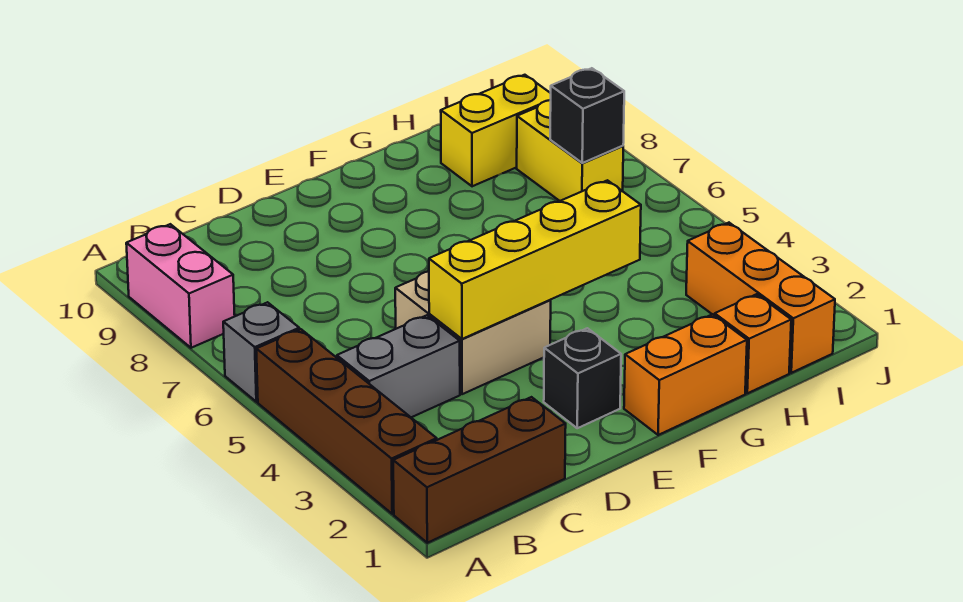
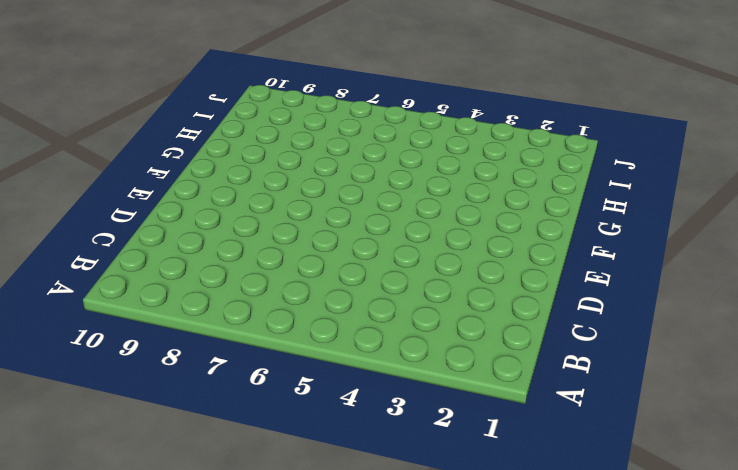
none -> brown brick A1:C1 level 1
none -> brown brick A2:A5 level 1
none -> grey brick A6 level 1

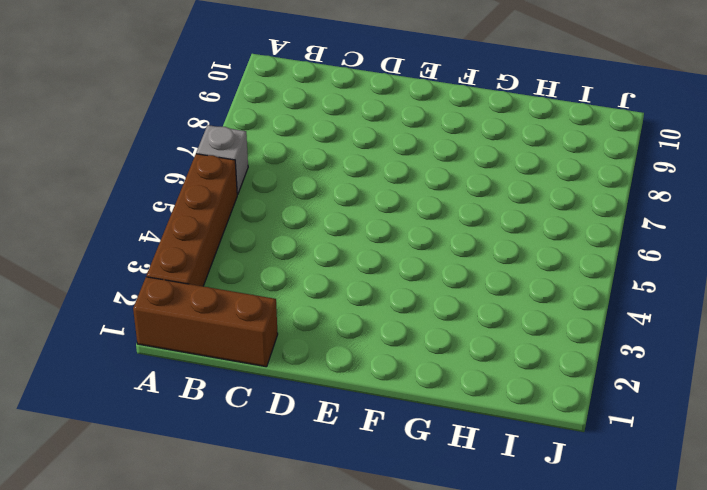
none -> pink brick A8:A9 level 1
none -> grey brick B4:C4 level 1
none -> tan brick D4:E5 level 1

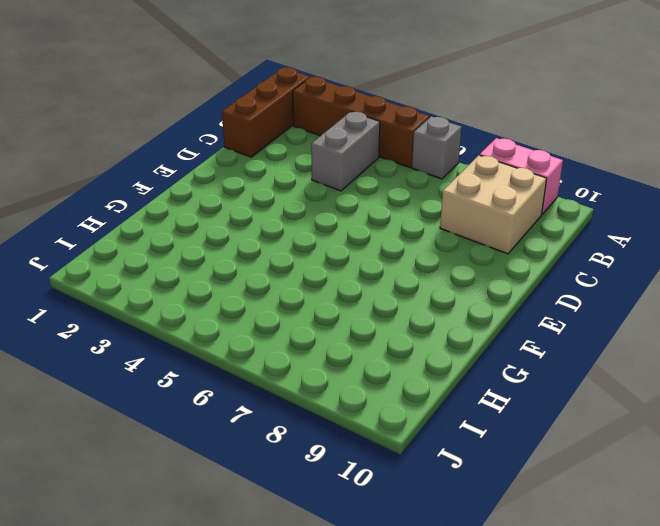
tan brick B8:C9 level 1 -> tan brick D4:E5 level 1
none -> black brick E2 level 1
none -> orange brick F1:G1 level 1
none -> orange brick H1 level 1

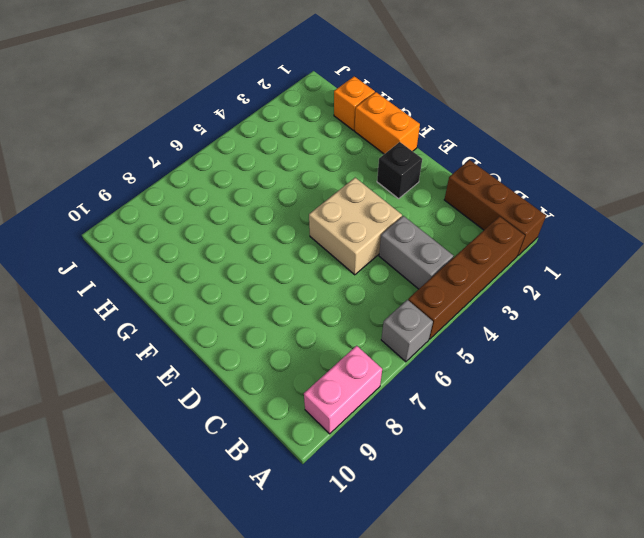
none -> yellow brick H9:I9 level 1
none -> orange brick I1:I3 level 1
none -> yellow brick I7:I8 level 1

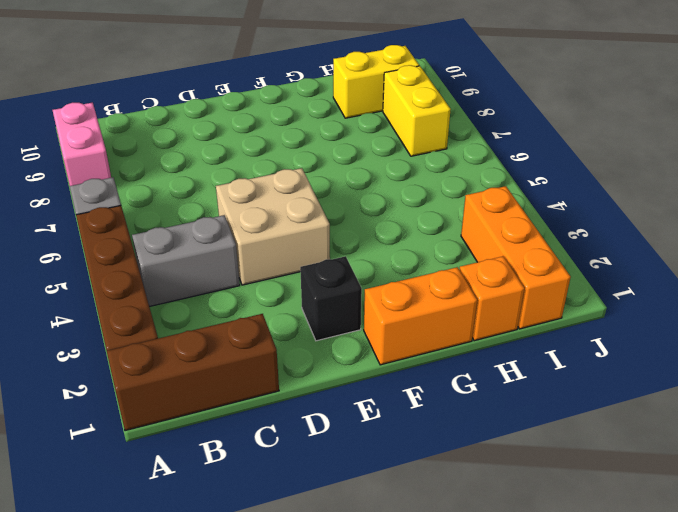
none -> yellow brick D4:G4 level 2
none -> black brick I7 level 2

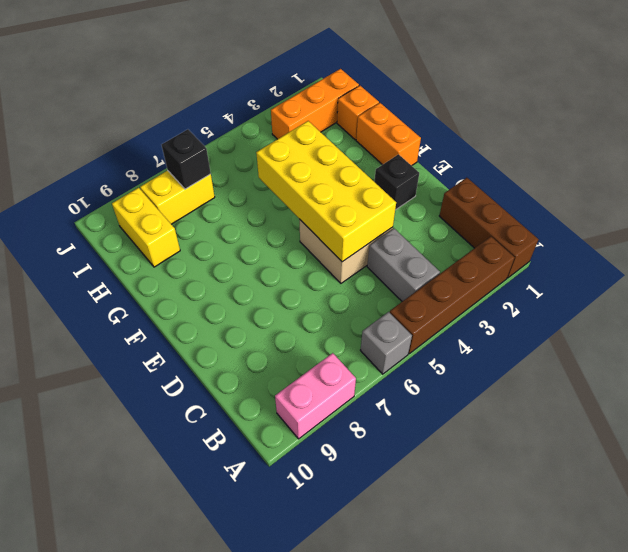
yellow brick D4:G5 level 2 -> yellow brick D4:G4 level 2

